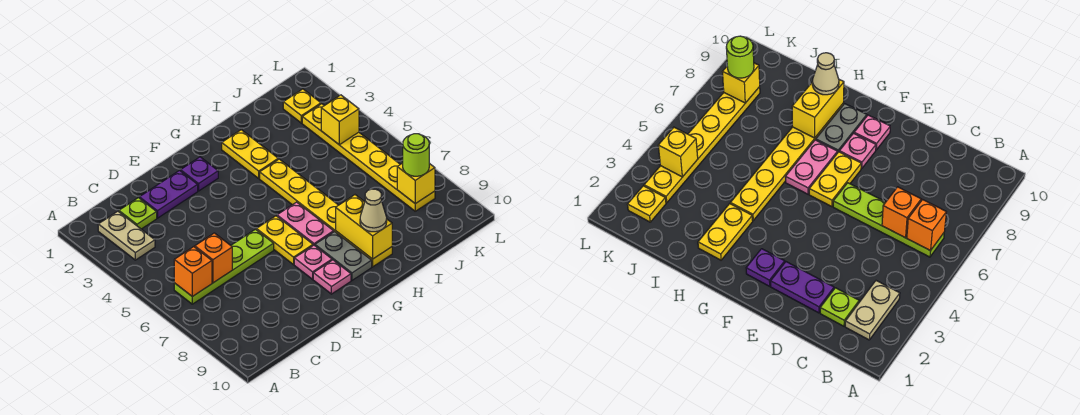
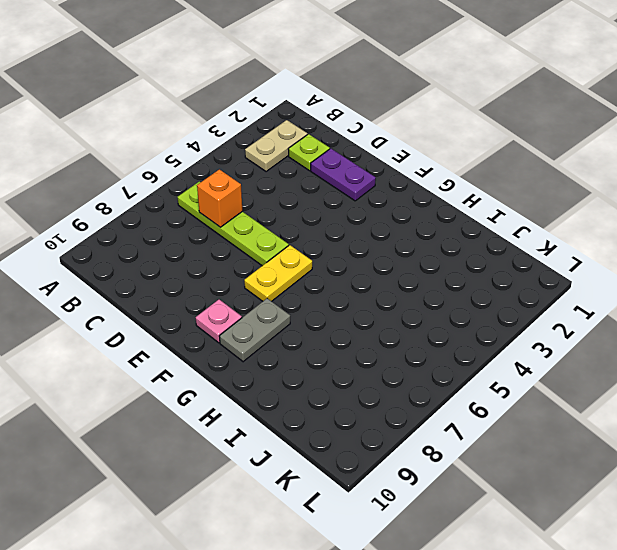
none -> purple plate F2 level 1
none -> pink plate F8 level 1
none -> pink plate G6:G7 level 1

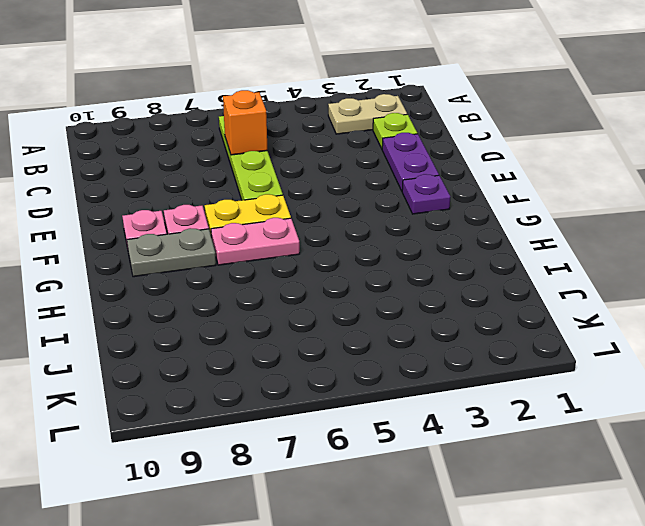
none -> yellow plate H2:H3 level 1
none -> yellow plate H4:H9 level 1
none -> yellow plate K2 level 1

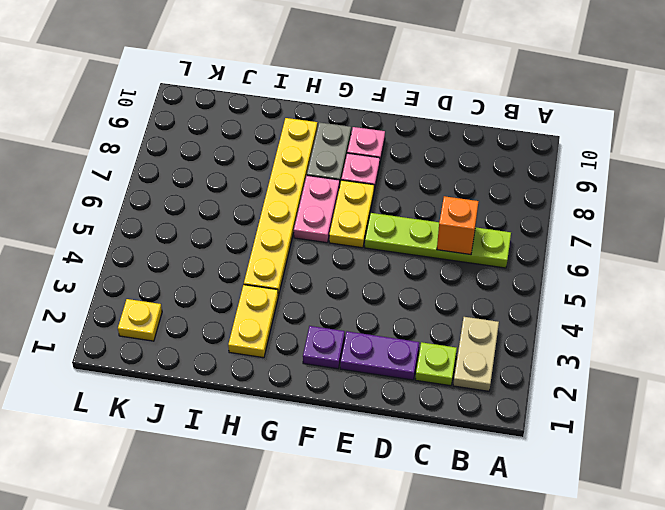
none -> yellow plate K3:K8 level 1
none -> orange brick B6 level 2
none -> yellow brick H8:H9 level 2

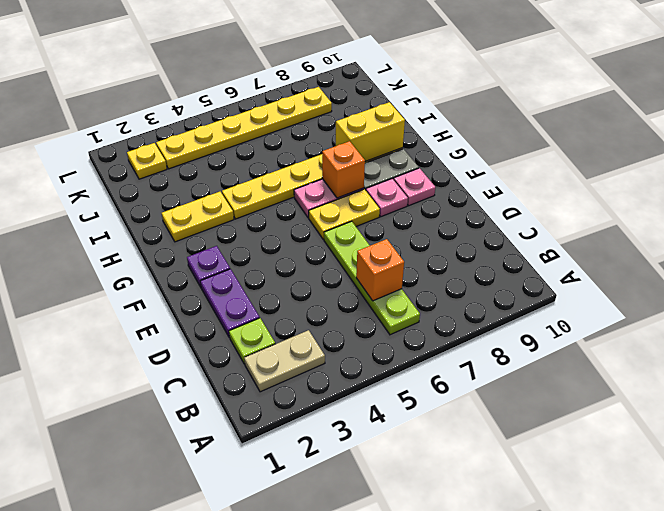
orange brick G7 level 2 -> orange brick B6 level 2
none -> yellow brick K4 level 2
none -> yellow brick K8 level 2
none -> tan cone H9 level 3

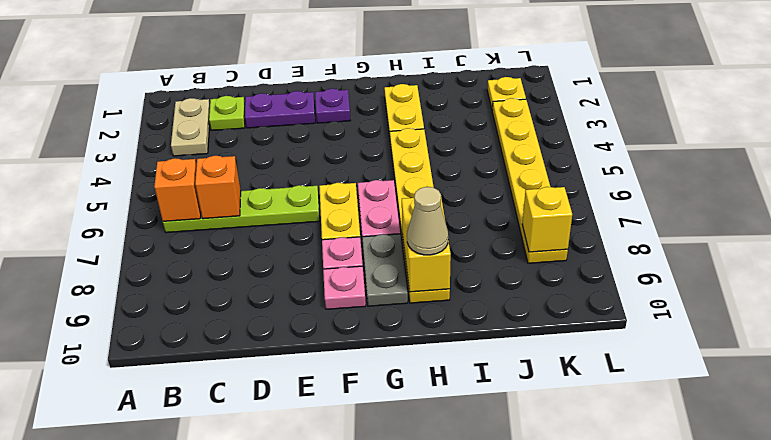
none -> yellow brick K4 level 2
none -> lime round brick K8 level 3

